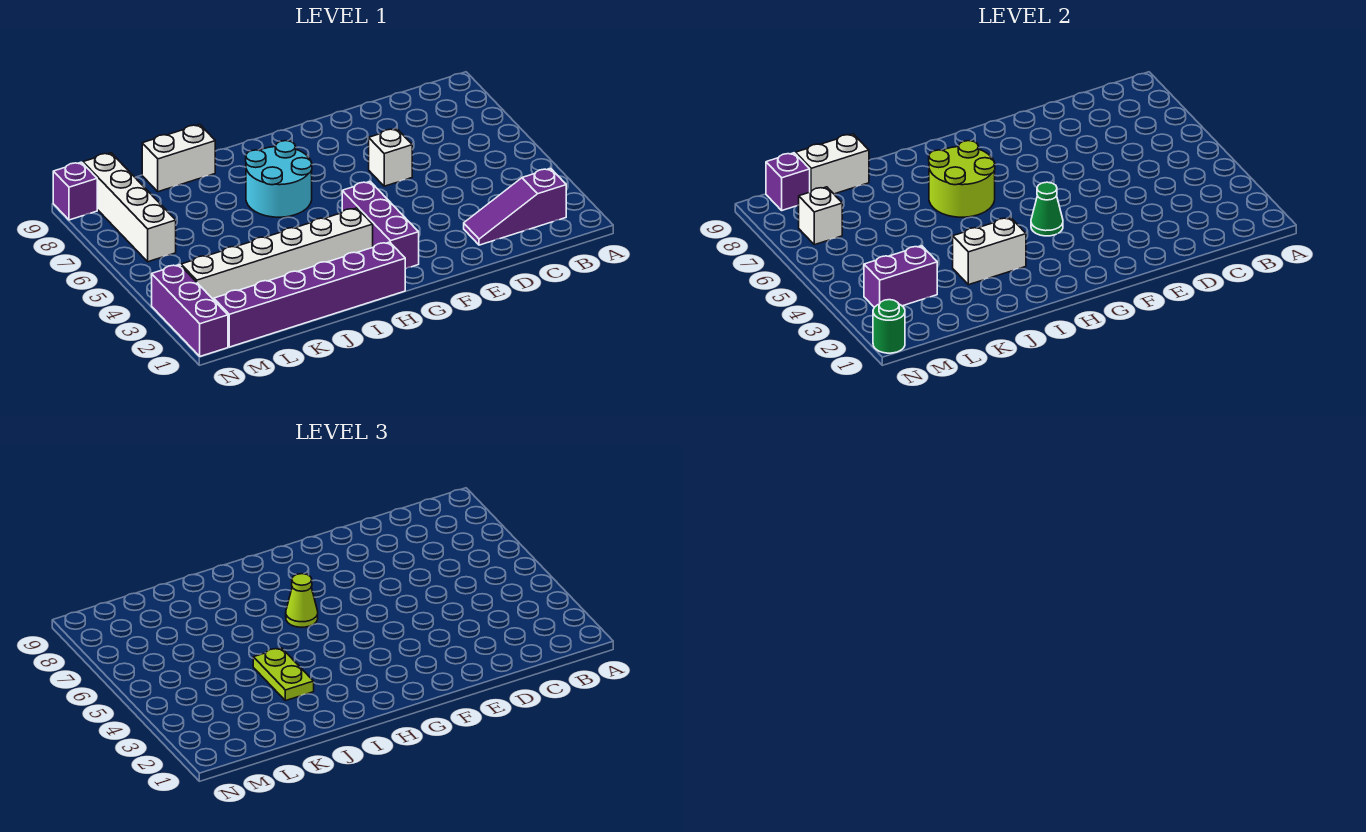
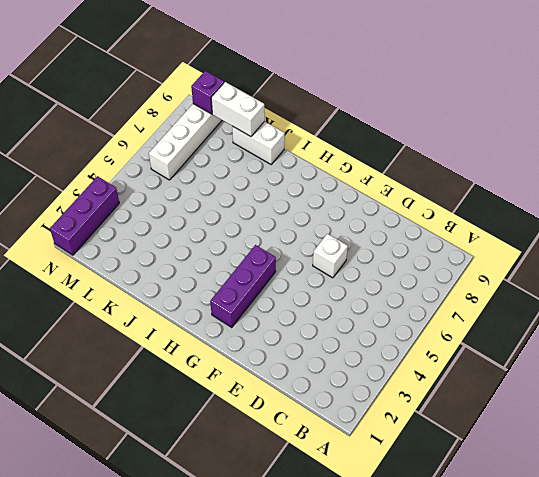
none -> purple slope B2:D2 level 1 top B
none -> purple brick H1:M1 level 1
none -> white brick H3:M3 level 1

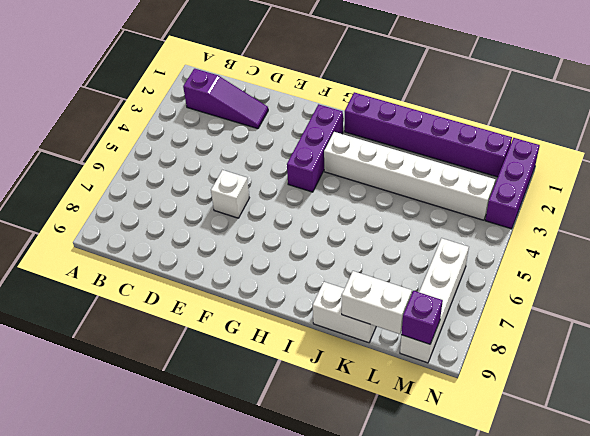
none -> cyan round brick H6:I7 level 1
none -> purple brick N9 level 1
none -> green cone G4 level 2

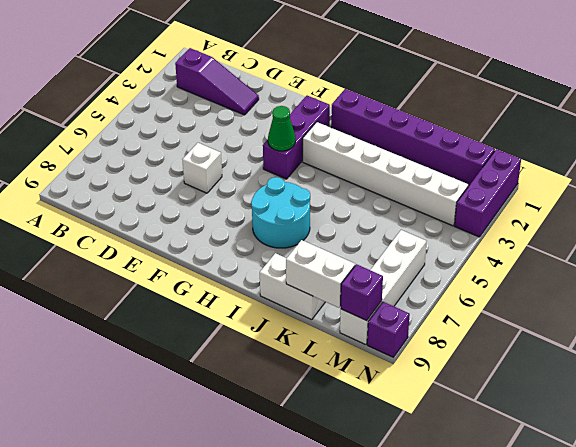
none -> lime round brick H6:I7 level 2
none -> white brick I3:J3 level 2
none -> purple brick L3:M3 level 2

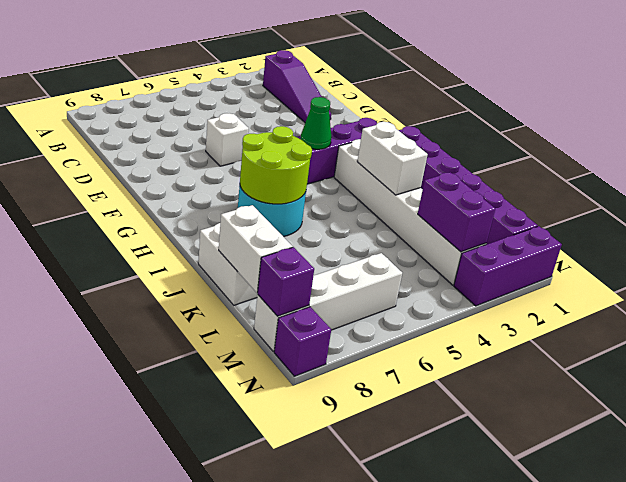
none -> white brick M7 level 2
none -> green round brick N1 level 2
none -> lime cone H6 level 3

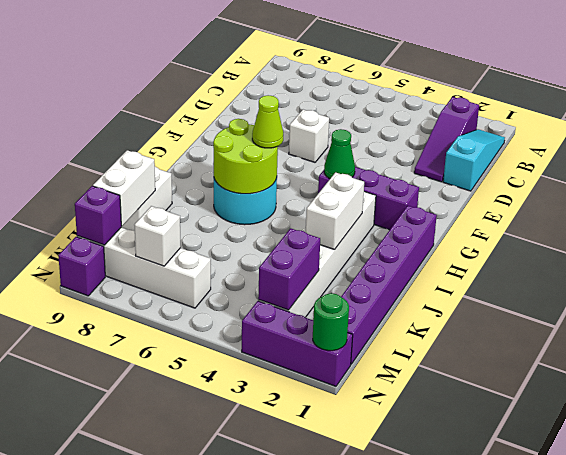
cyan slope B1:D1 level 1 top D -> none
none -> lime plate J3:J4 level 3

